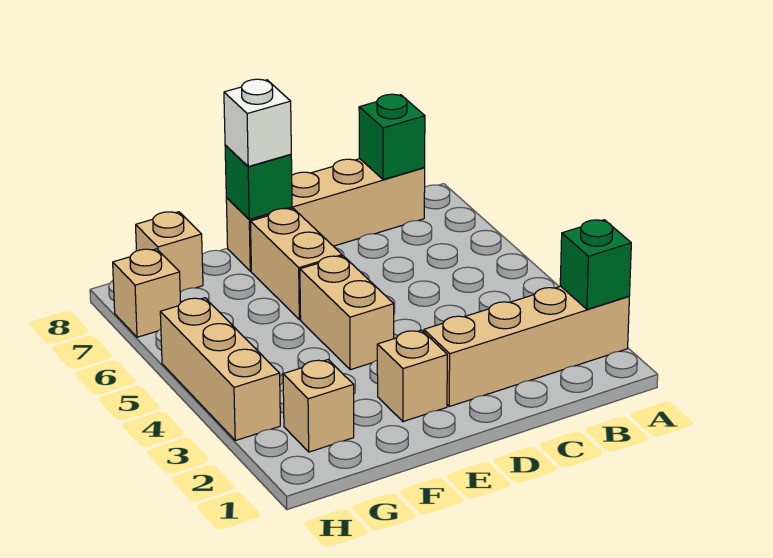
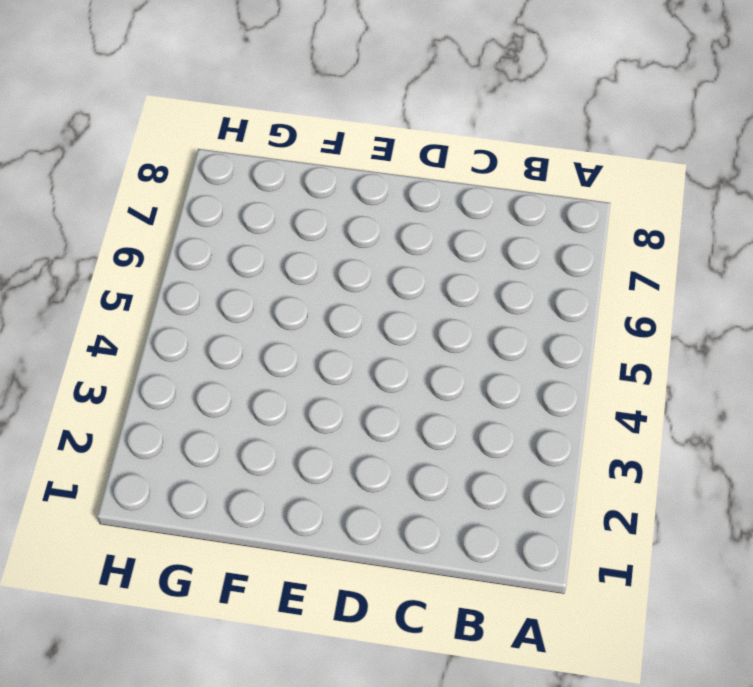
none -> tan brick A2:D2 level 1
none -> tan brick B8:E8 level 1
none -> tan brick E2 level 1

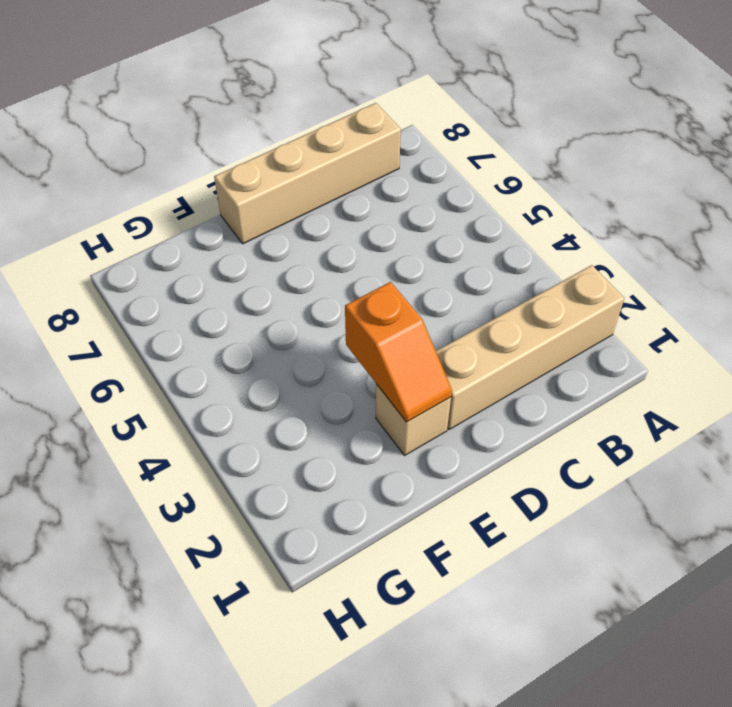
orange slope E2:E3 level 2 top 3 -> none
none -> tan brick E4:E5 level 1
none -> tan brick E6:E7 level 1
none -> tan brick G2 level 1

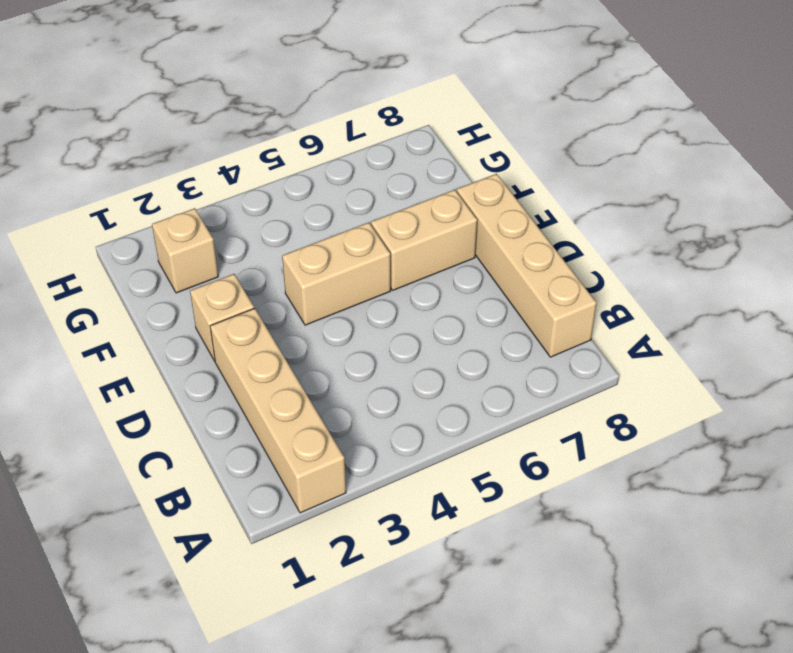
none -> tan brick G8 level 1
none -> tan brick H3:H5 level 1
none -> tan brick H7 level 1

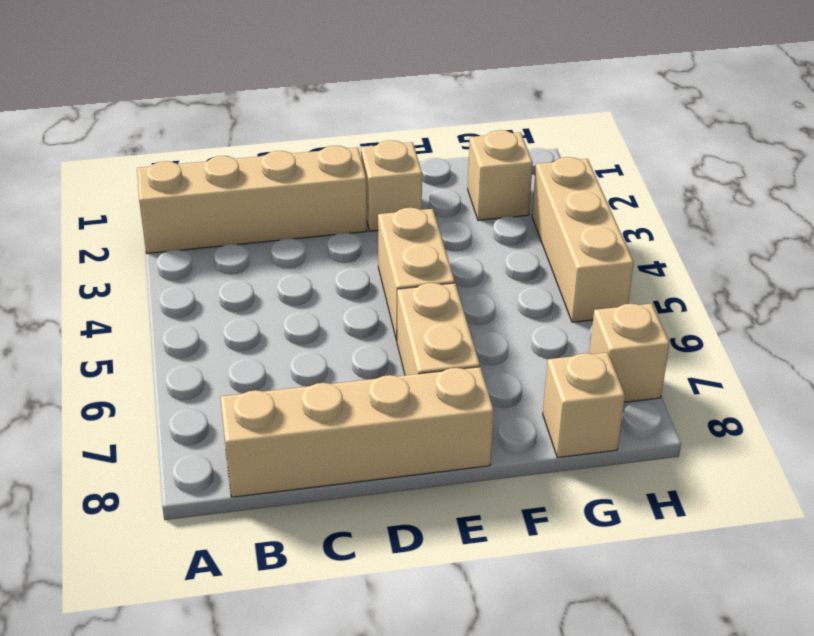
none -> green brick A2 level 2
none -> green brick B8 level 2
none -> green brick E8 level 2

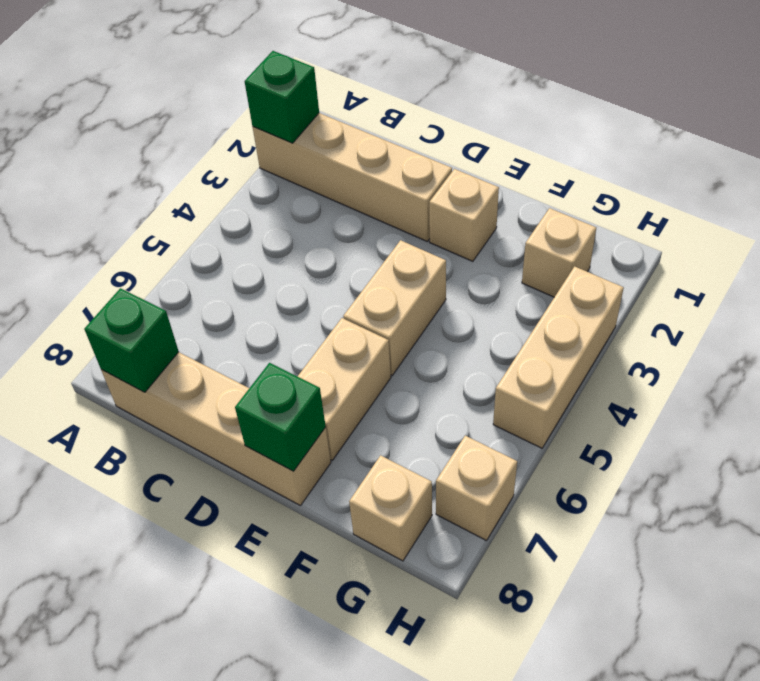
none -> white brick E8 level 3

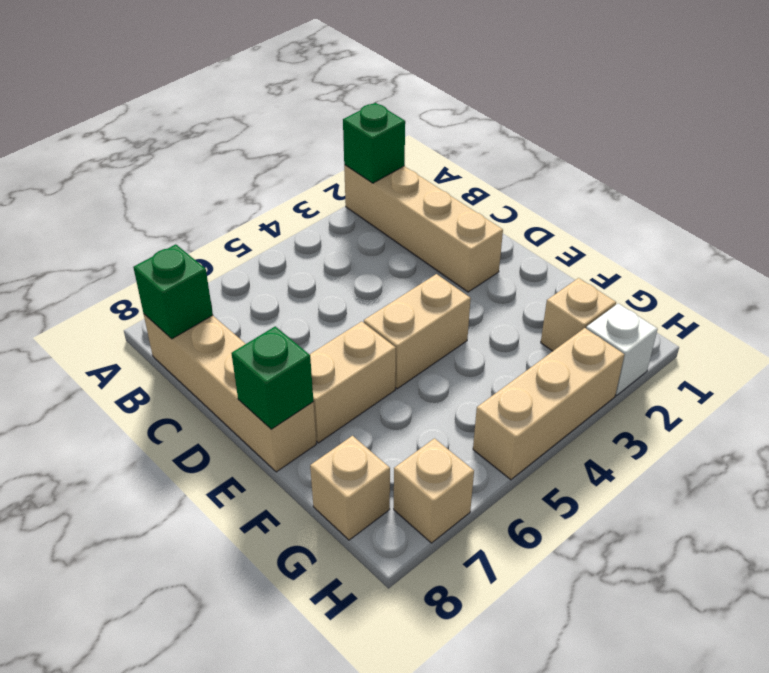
white brick H2 level 1 -> white brick E8 level 3
none -> tan brick E2 level 1

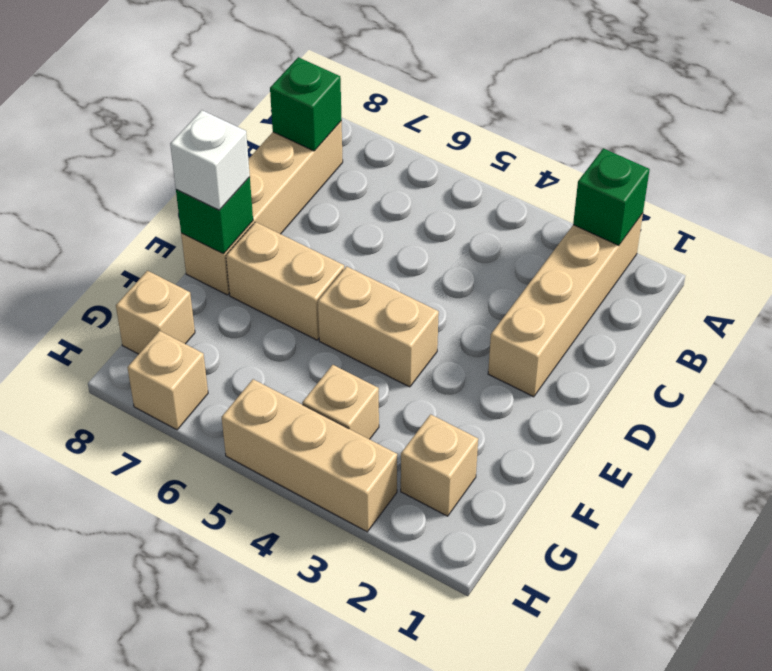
tan brick G4 level 1 -> tan brick E2 level 1

